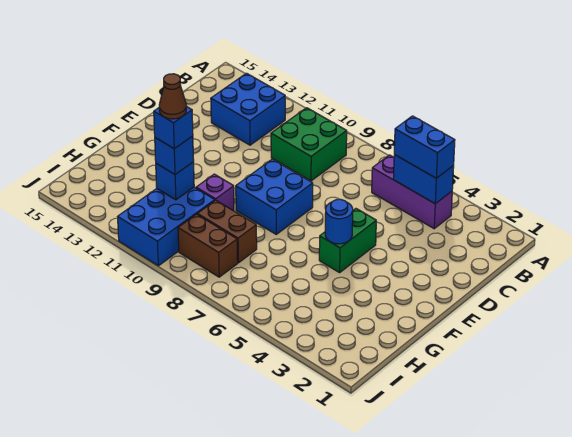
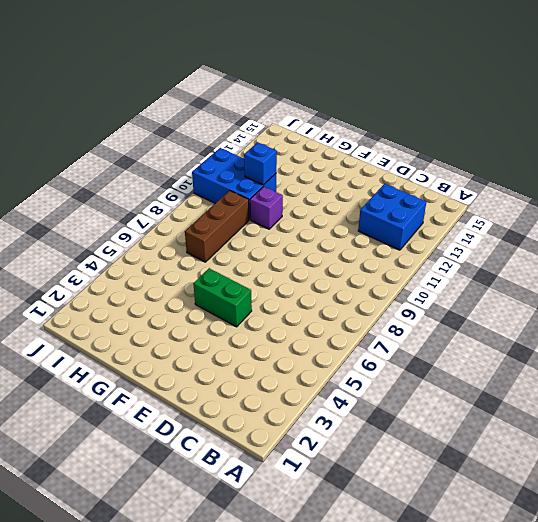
brown brick H7:H9 level 1 -> brown brick H8:H9 level 1
none -> purple brick B4:B6 level 1
none -> green brick B9:C10 level 1
none -> blue brick E8:F9 level 1

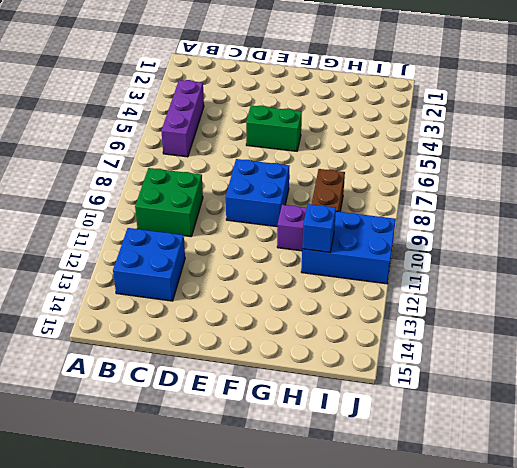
none -> brown brick I8:I9 level 1
none -> blue brick B4:B5 level 2
none -> blue round brick F5 level 2

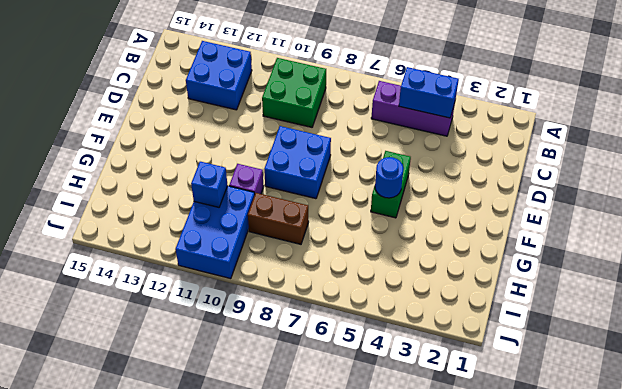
none -> brown brick I8:I9 level 1
none -> blue brick B4:B5 level 3
none -> blue brick H11 level 3

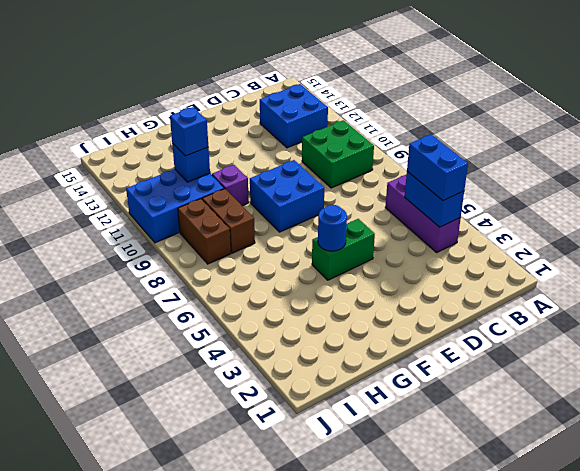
none -> blue brick H11 level 4
none -> brown cone H11 level 5

